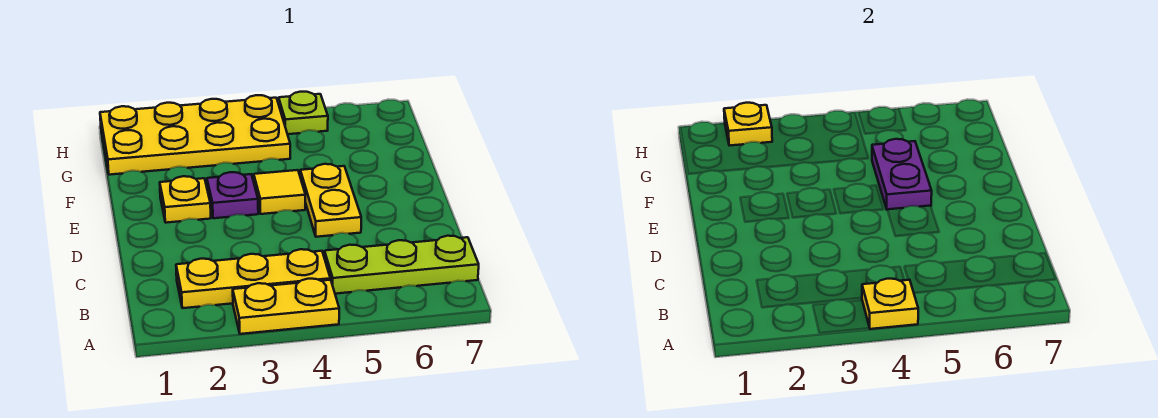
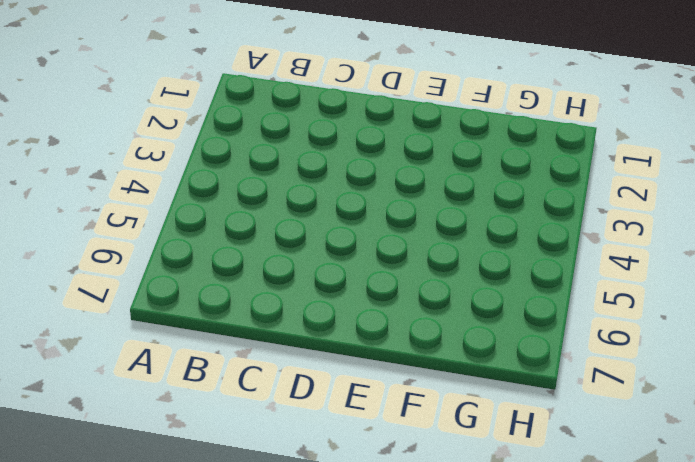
none -> yellow plate A3:A4 level 1
none -> yellow plate B2:B4 level 1
none -> lime plate B5:B7 level 1

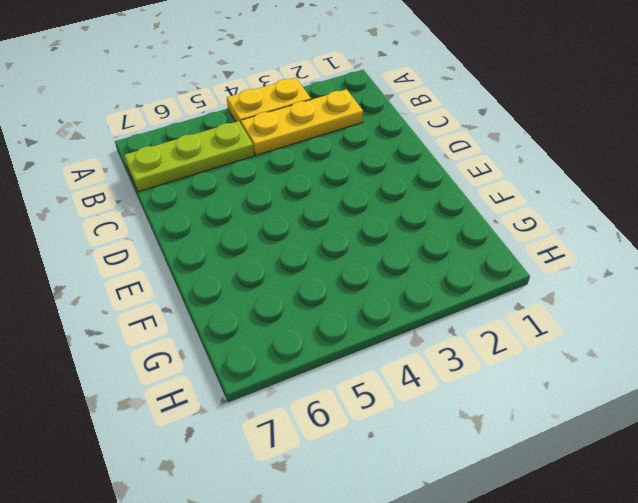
none -> yellow plate D5:E5 level 1
none -> yellow plate E2 level 1
none -> purple plate E3 level 1

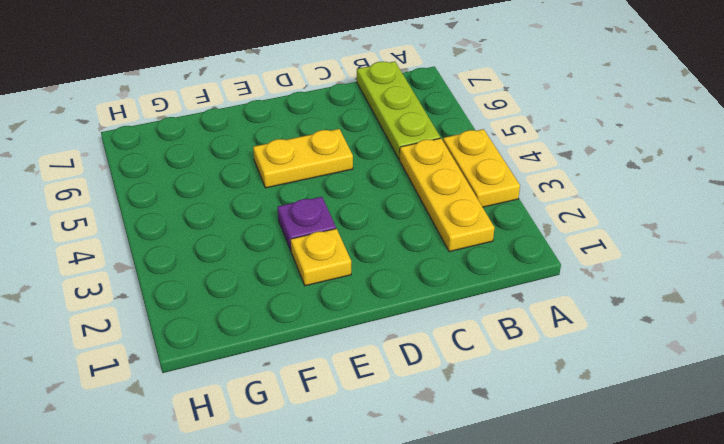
none -> yellow tile E4 level 1
none -> yellow plate G1:H4 level 1
none -> lime plate H5 level 1

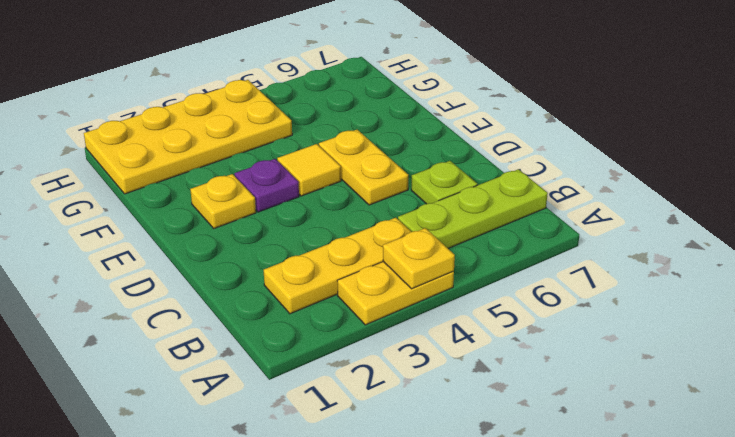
lime plate C6 level 1 -> lime plate H5 level 1
none -> purple plate E5:F5 level 2
none -> yellow plate H2 level 2

